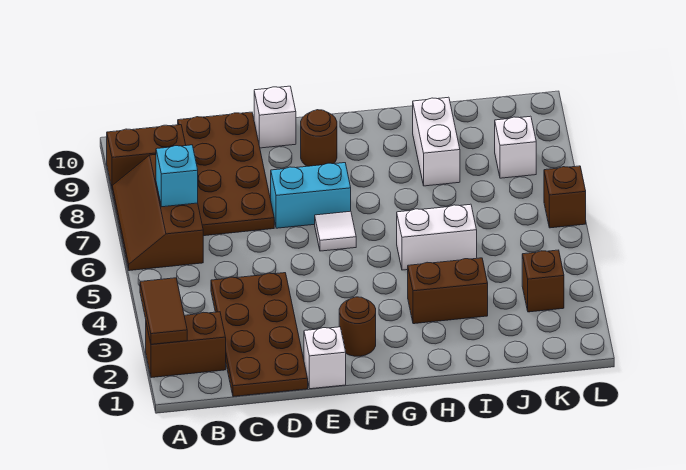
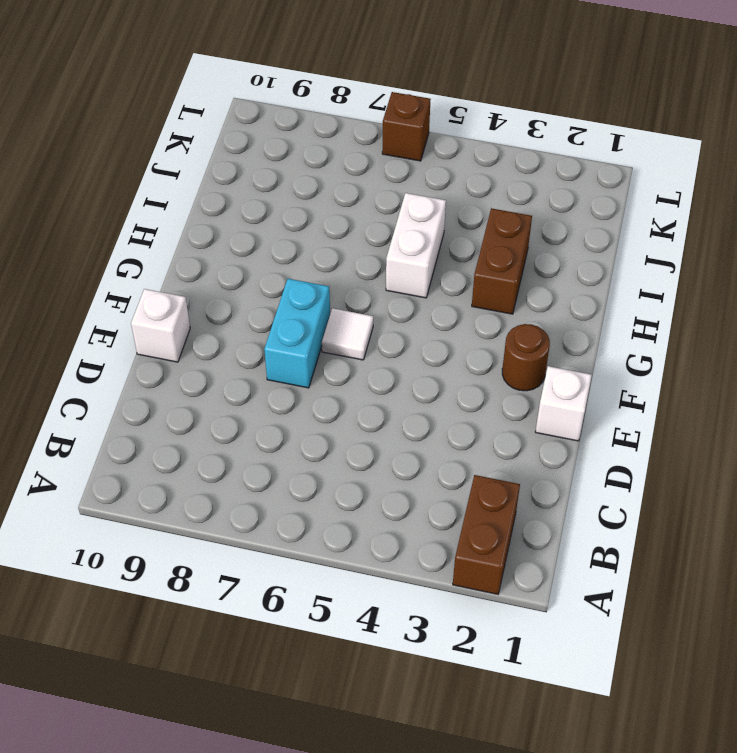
none -> brown slope A6:B8 level 1 top B
none -> brown brick A9:B9 level 1
none -> brown plate C1:D4 level 1

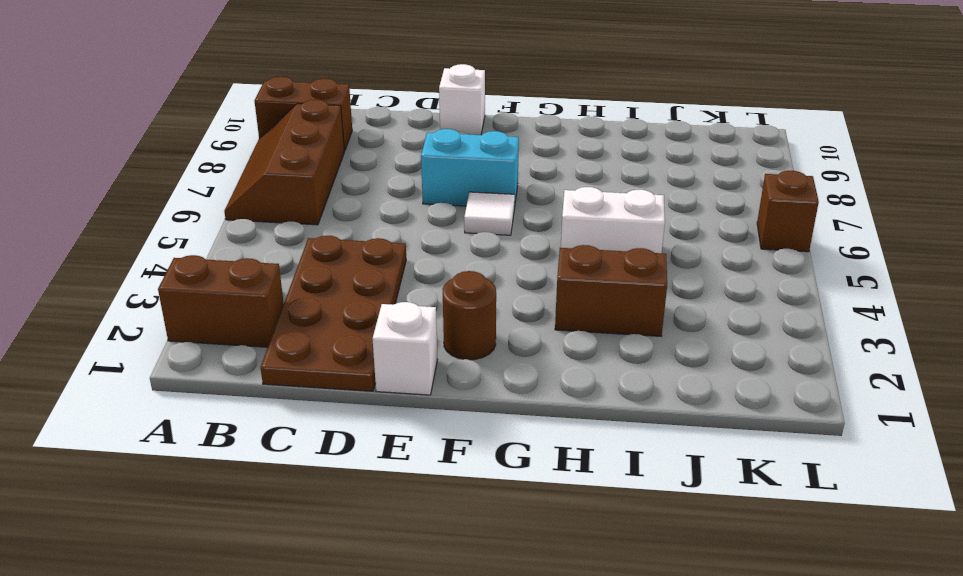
none -> brown plate C7:D10 level 1
none -> brown round brick F9 level 1
none -> white brick I8:I9 level 1

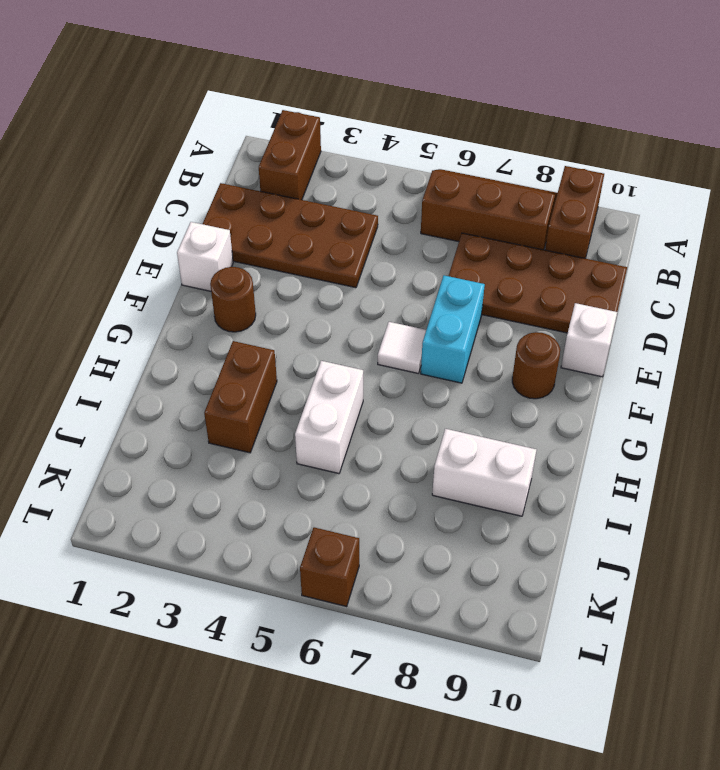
none -> brown brick K3 level 1
none -> white brick K8 level 1
none -> brown tile A2:A3 level 2

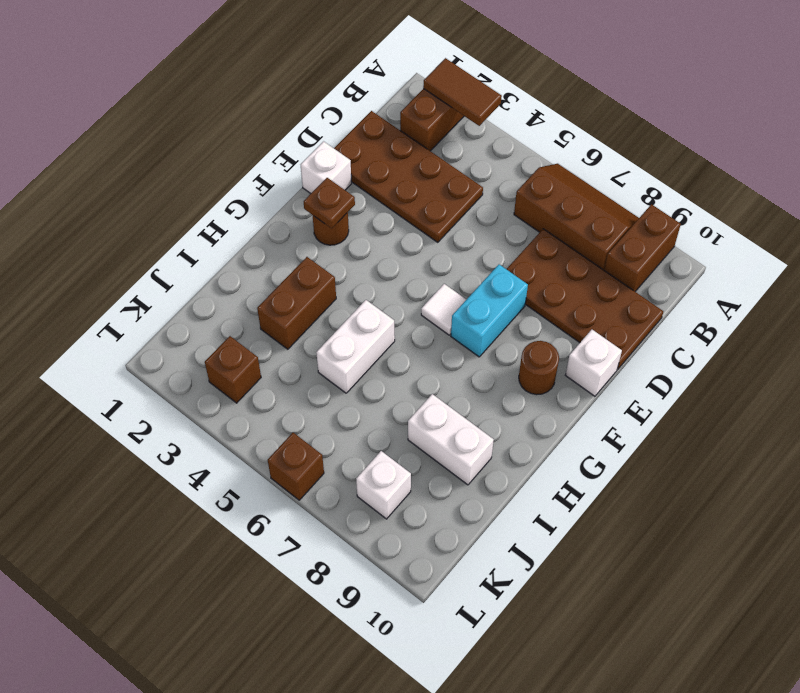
brown plate F2 level 2 -> none
none -> cyan brick B7 level 2

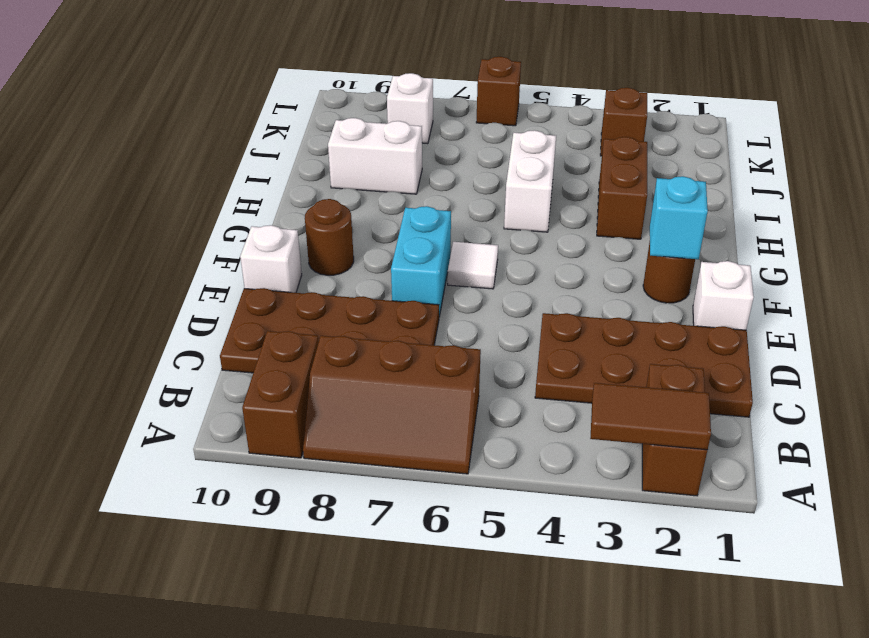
cyan brick F2 level 2 -> cyan brick B7 level 2

